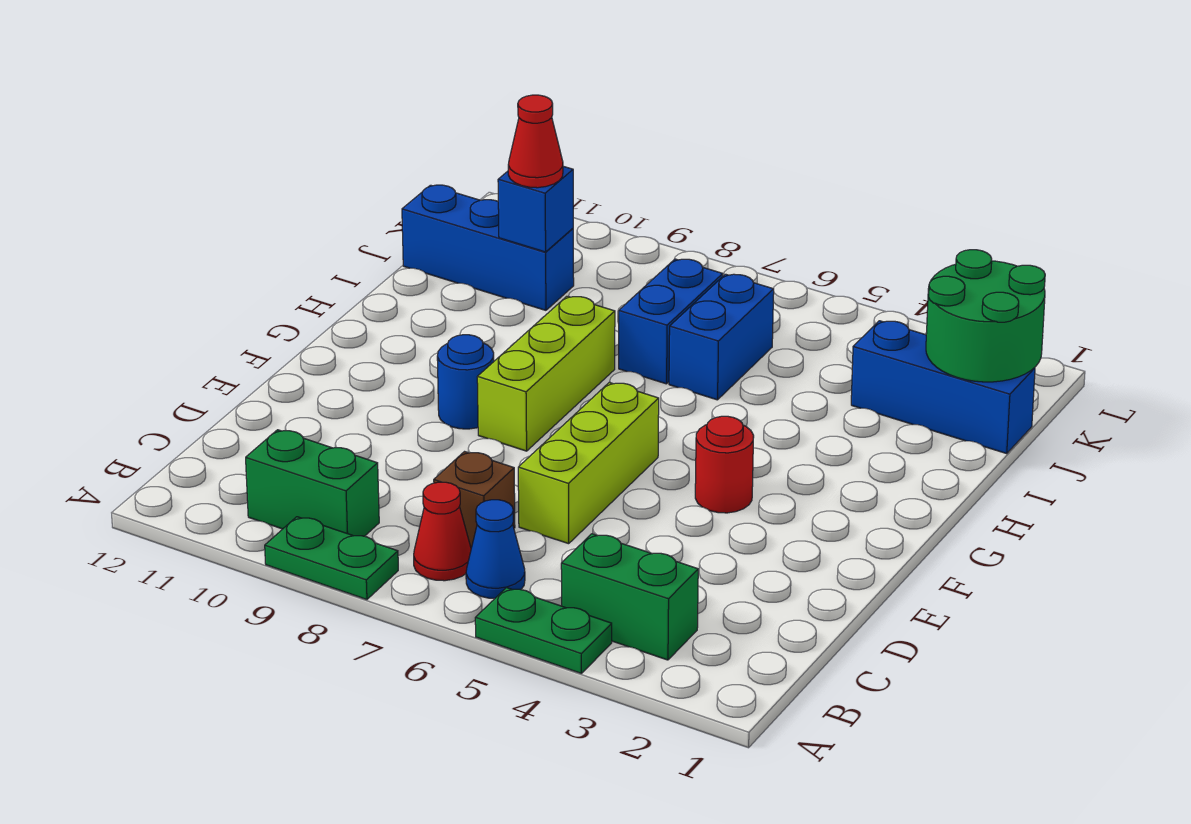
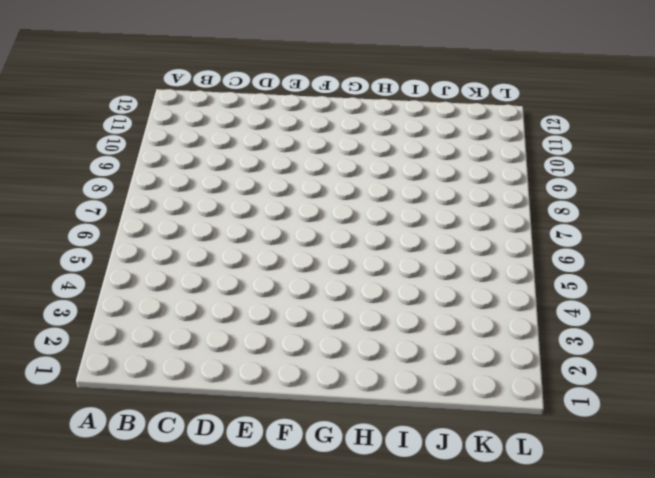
none -> green plate A4:A5 level 1
none -> green plate A8:A9 level 1
none -> green brick B3:B4 level 1

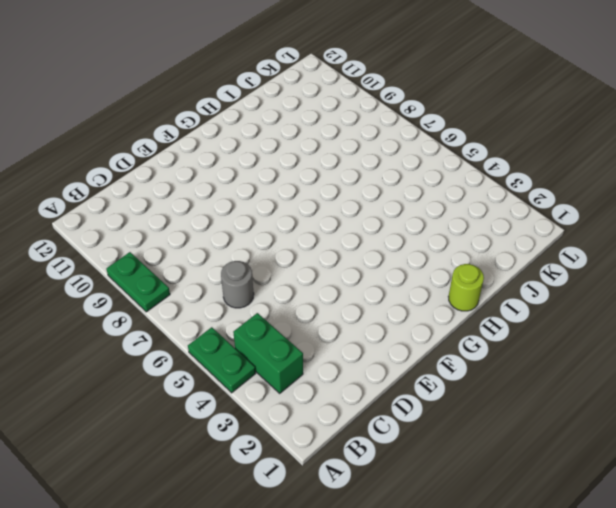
grey round brick C6 level 1 -> none
lime round brick H1 level 1 -> none
none -> blue cone B6 level 1
none -> red cone B7 level 1
none -> green brick B9:B10 level 1

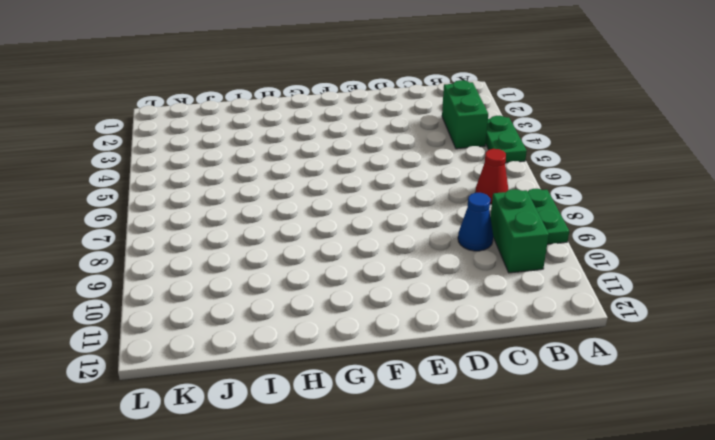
blue cone C9 level 1 -> blue cone B6 level 1
none -> brown brick C7 level 1
none -> lime brick D6:F6 level 1
none -> red round brick F4 level 1

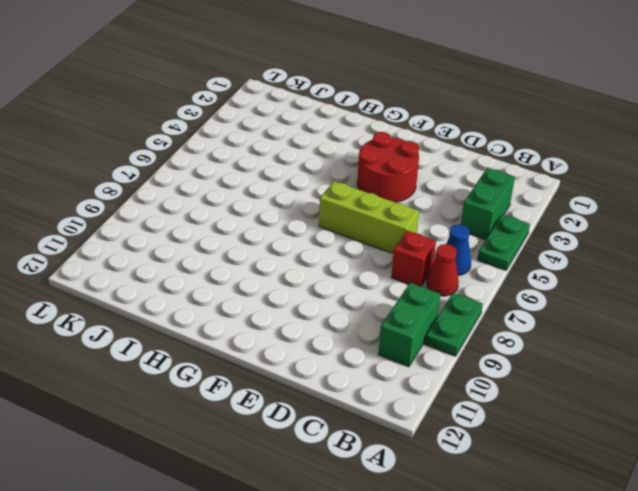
red brick C7 level 1 -> brown brick C7 level 1
red round brick E3:F4 level 1 -> red round brick F4 level 1
none -> lime brick F8:H8 level 1
none -> blue round brick F9 level 1
none -> blue brick I6:J6 level 1

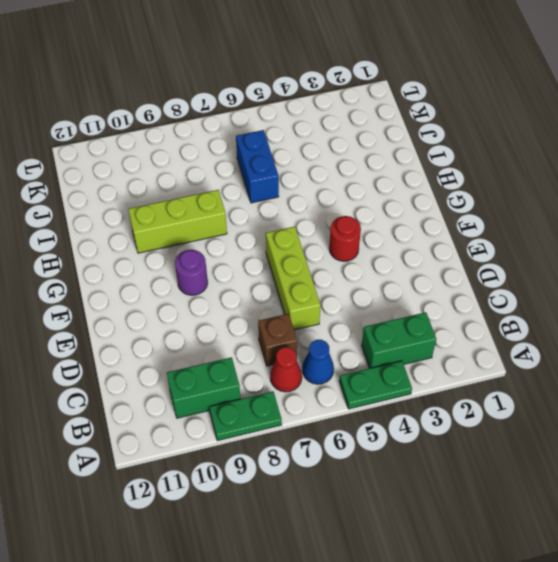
purple round brick F9 level 1 -> blue round brick F9 level 1
lime brick H8:H10 level 1 -> lime brick F8:H8 level 1
none -> blue brick I7:J7 level 1
none -> blue brick J1:J3 level 1
none -> blue brick J10:J12 level 1

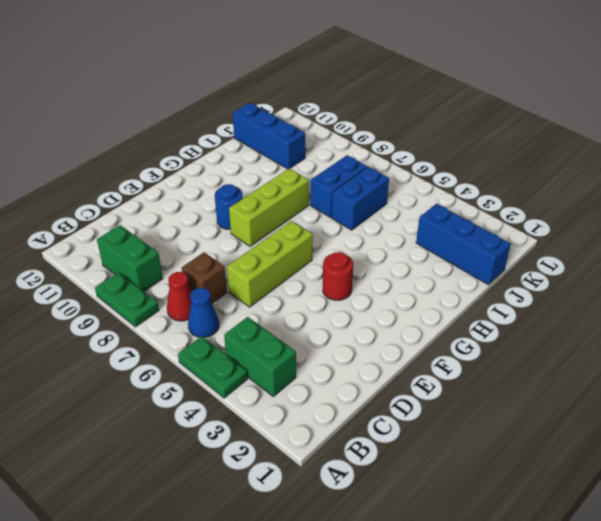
none -> green round brick J1:K2 level 2
none -> blue brick J10 level 2
none -> red cone J10 level 3

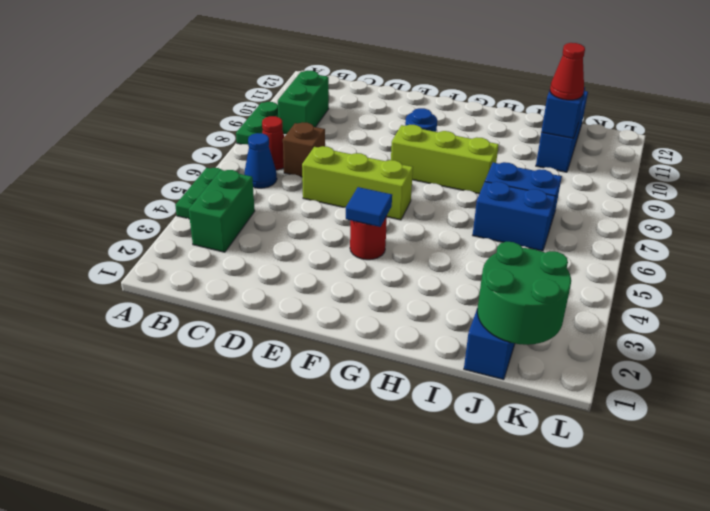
blue tile F4 level 2 -> none

